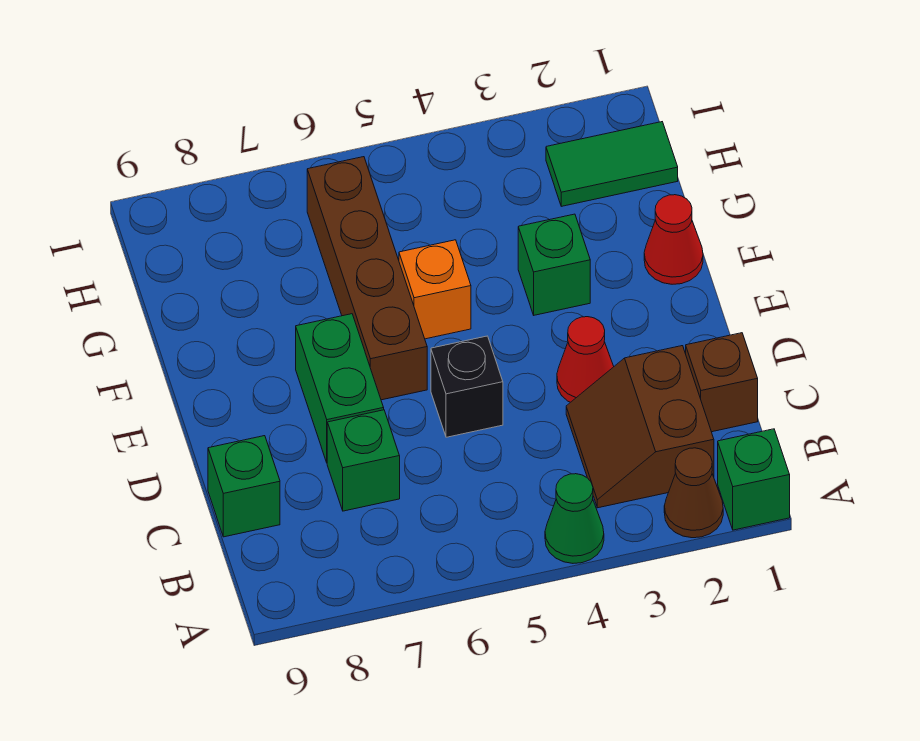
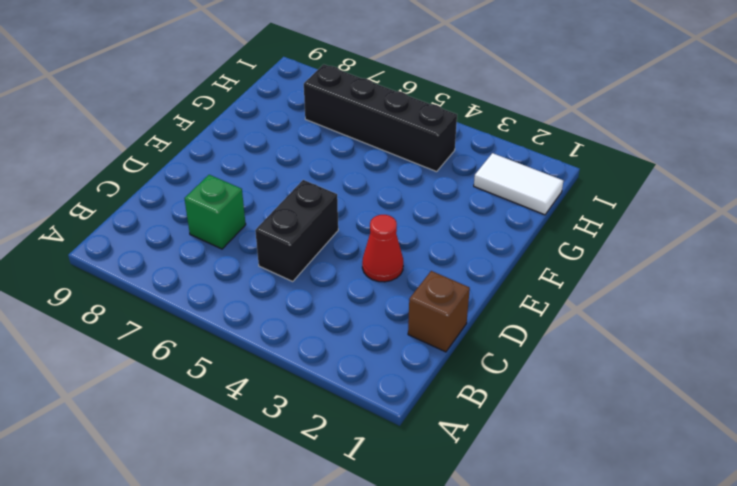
black brick C5:D5 level 1 -> black brick D5 level 1
white tile H1:H2 level 1 -> green tile H1:H2 level 1
black brick H4:H7 level 1 -> brown brick E6:H6 level 1
none -> green brick A1 level 1
none -> brown cone A2 level 1
none -> green cone A4 level 1

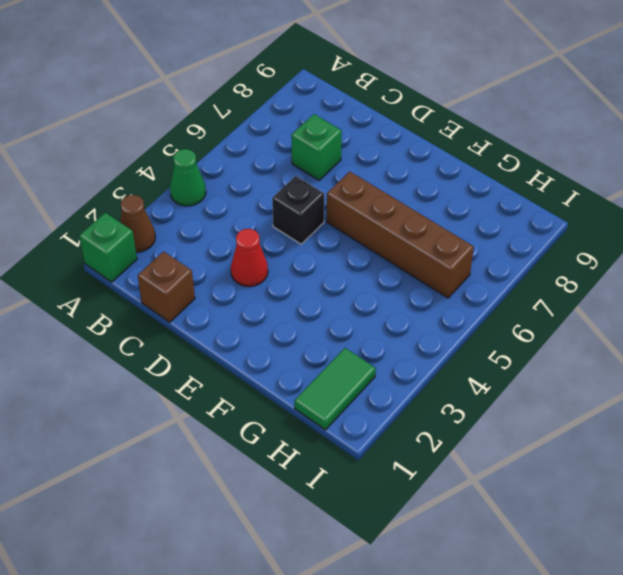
none -> brown slope B2:C3 level 1 top 2
none -> green brick C9 level 1
none -> green brick D7:E7 level 1

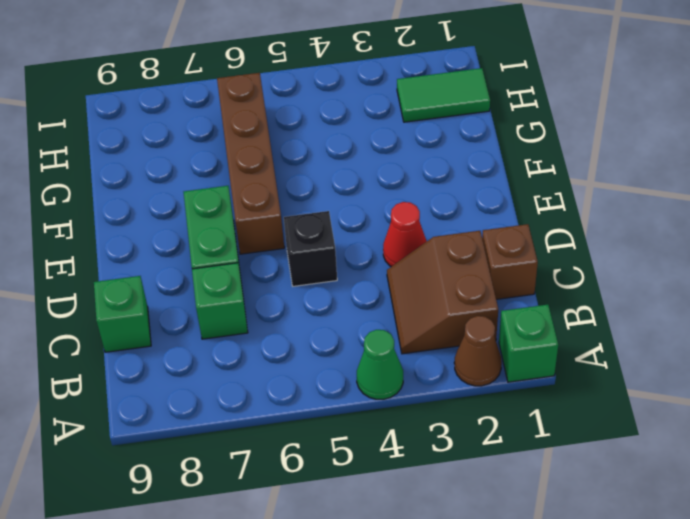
none -> red cone F1 level 1
none -> green brick F3 level 1
none -> orange brick F5 level 1

